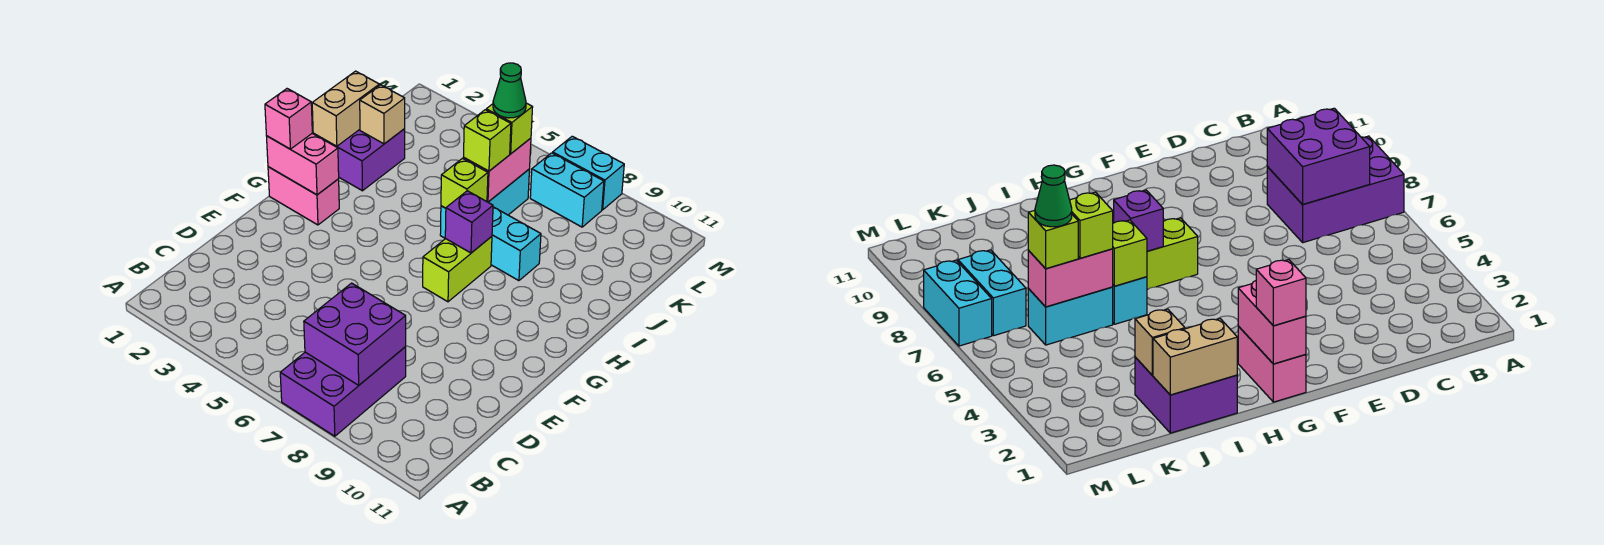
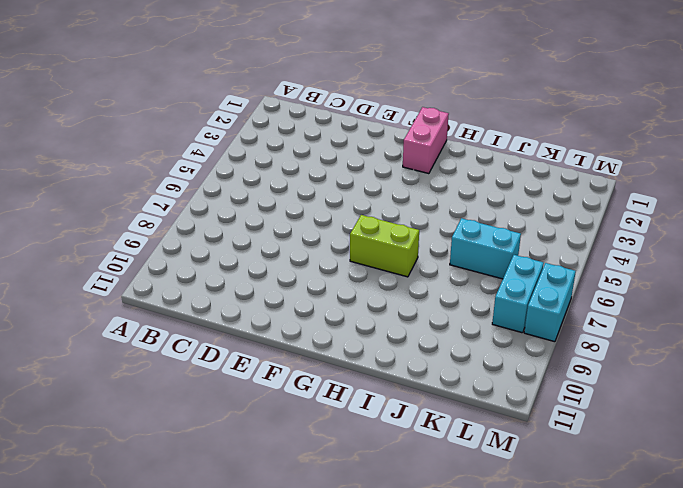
none -> purple brick A7:C8 level 1
none -> purple brick I1:J2 level 1
none -> cyan brick I6:I8 level 1

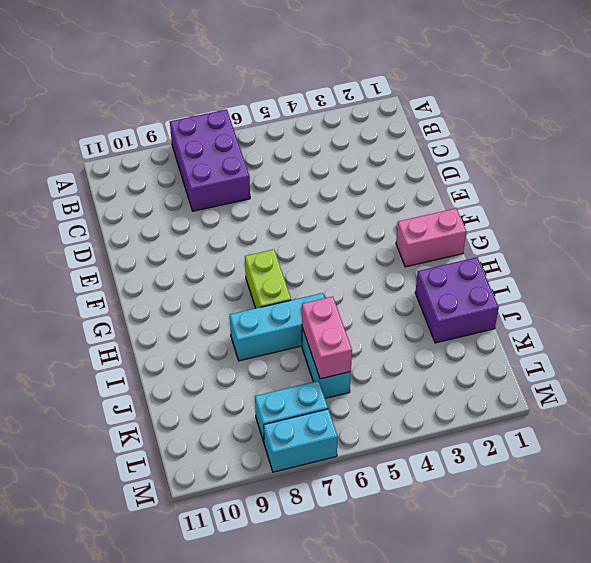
none -> purple brick B7:C8 level 2
none -> pink brick G1:G2 level 2
none -> purple brick H7 level 2

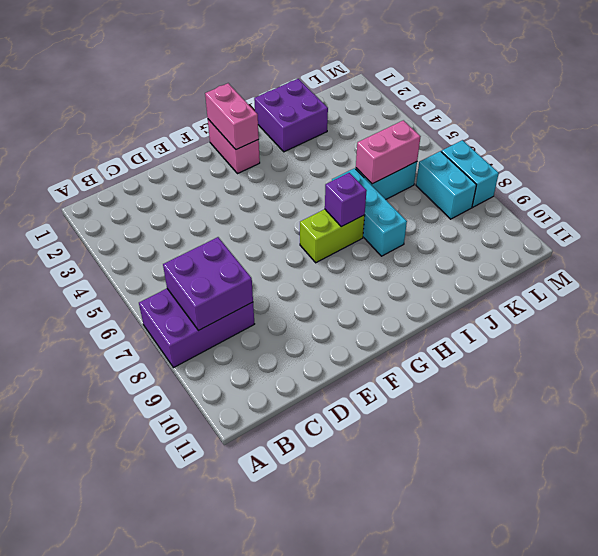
none -> tan brick I1:J1 level 2
none -> lime brick I6 level 2
none -> tan brick J2 level 2

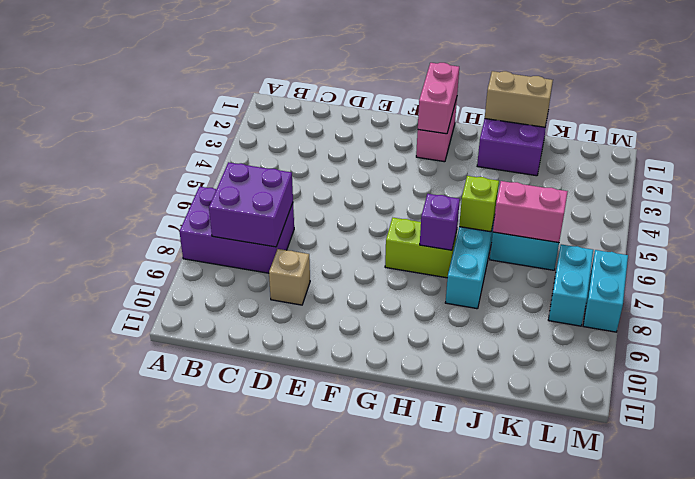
tan brick D9 level 1 -> tan brick J2 level 2
none -> pink brick G1 level 3
none -> lime brick J6 level 3
none -> lime brick K6 level 3

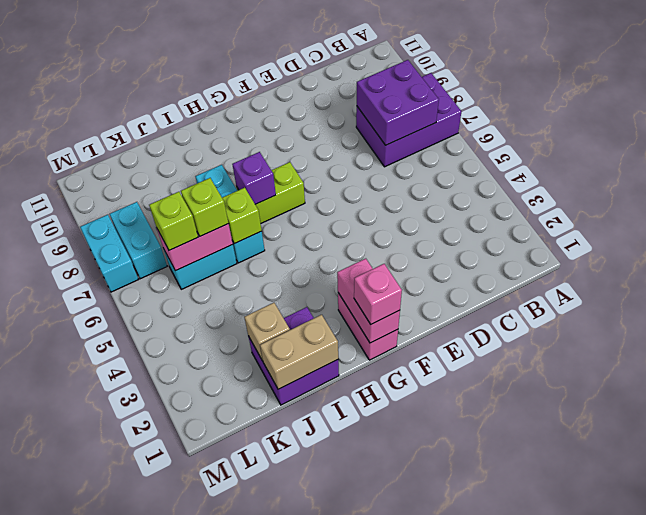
none -> green cone K6 level 4

